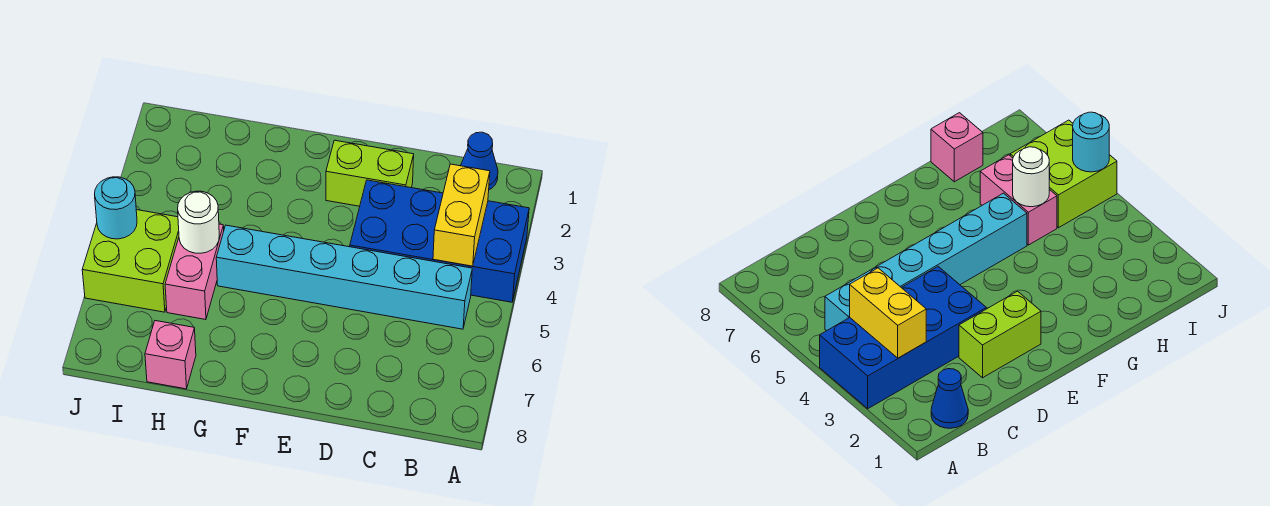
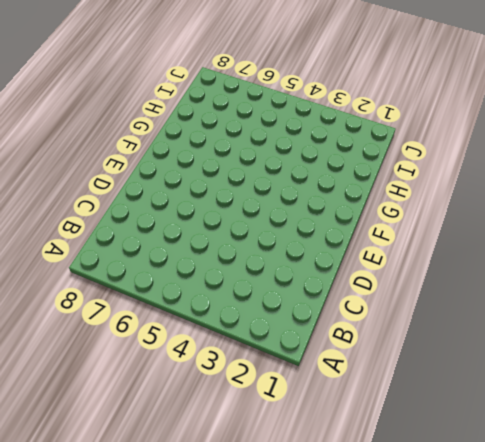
none -> blue brick A3:D4 level 1
none -> blue cone B1 level 1

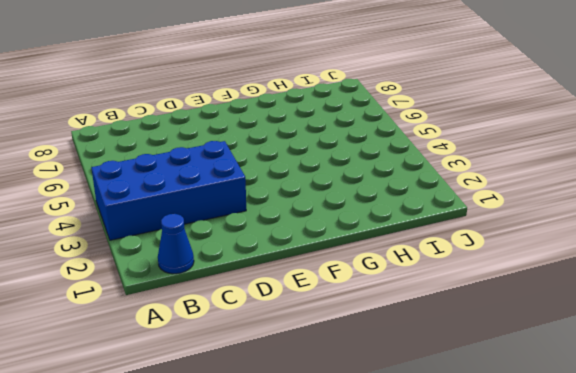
none -> cyan brick B5:G5 level 1
none -> lime brick D2:E2 level 1

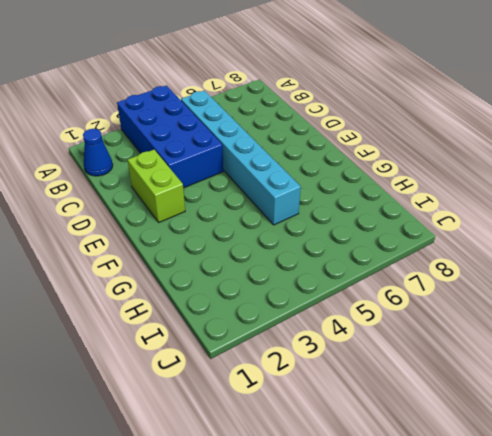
none -> pink brick H5:H6 level 1
none -> pink brick H8 level 1

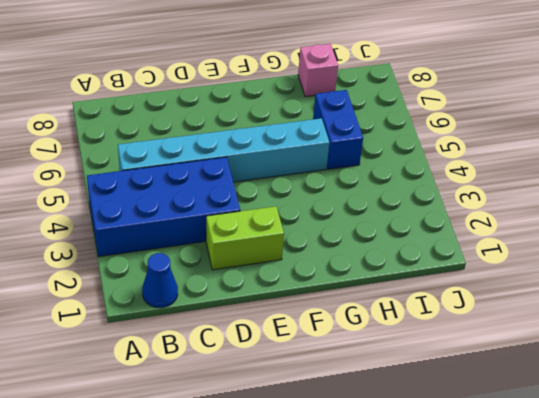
blue brick H5:H6 level 1 -> pink brick H5:H6 level 1
none -> lime brick I5:J6 level 1
none -> yellow brick B3:B4 level 2

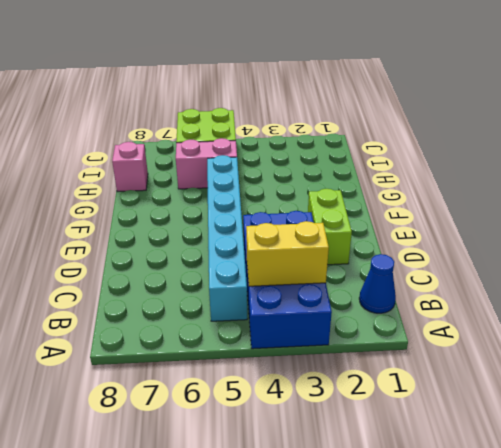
none -> white round brick H5 level 2
none -> cyan round brick J5 level 2

